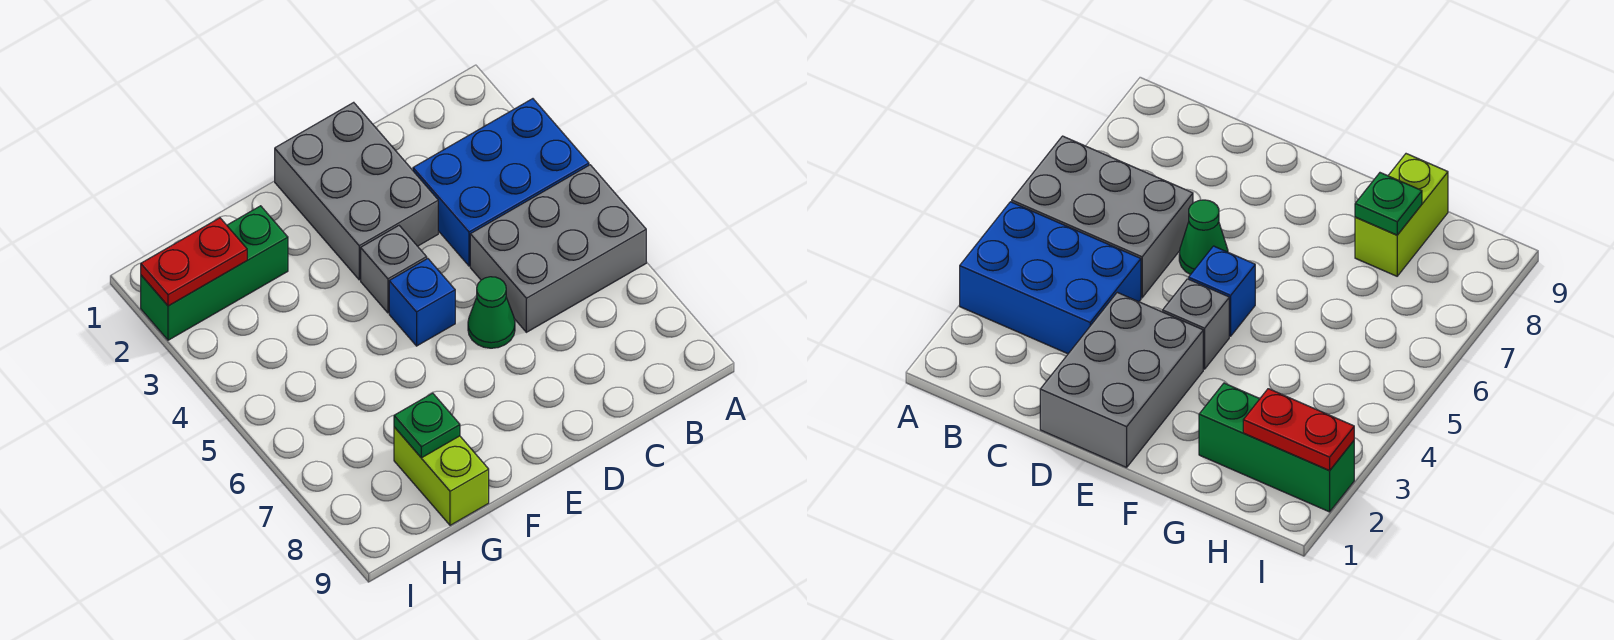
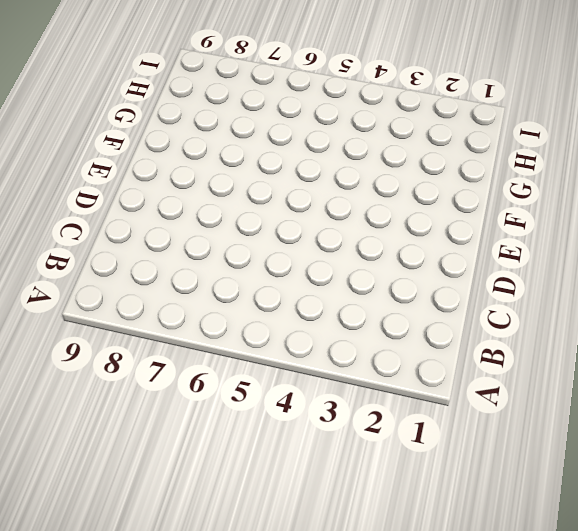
none -> blue brick A3:C4 level 1
none -> grey brick A5:C6 level 1

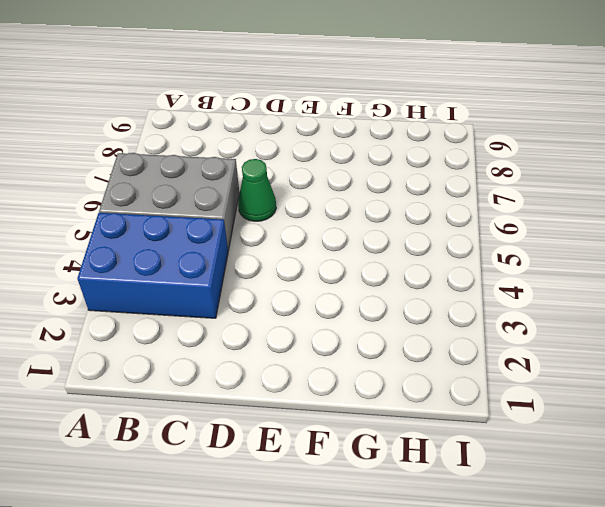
none -> grey brick D1:E3 level 1
none -> grey brick E4 level 1

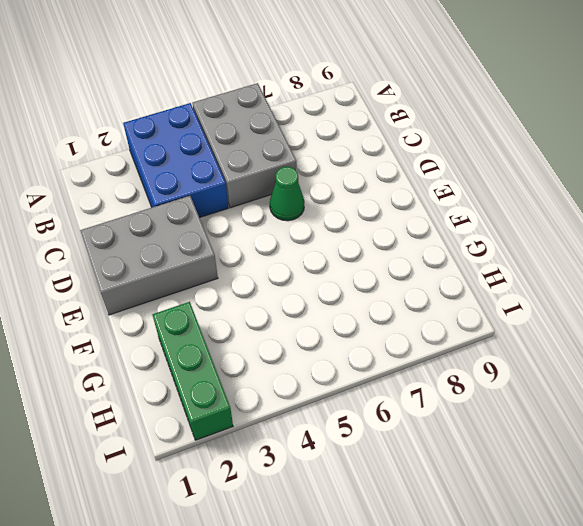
none -> grey brick E4 level 1
none -> blue brick E5 level 1

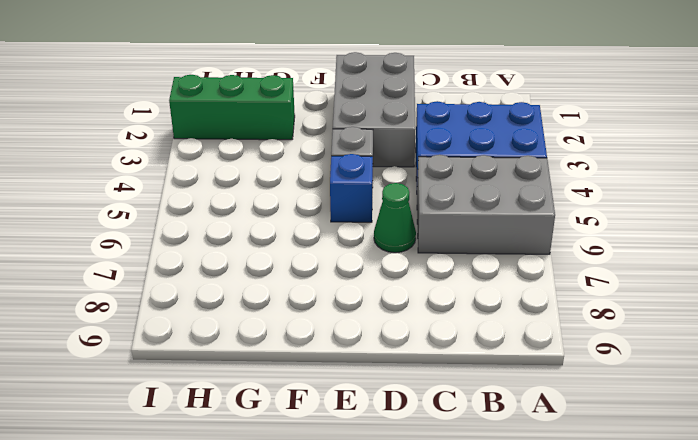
none -> lime brick G8:G9 level 1
none -> green plate G8 level 2

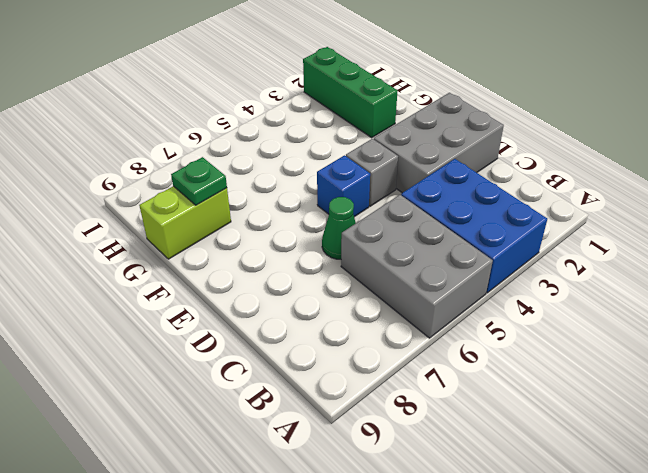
none -> red plate H2:I2 level 2

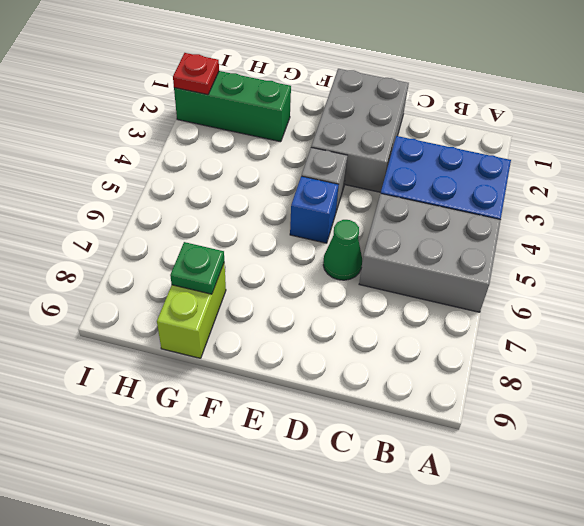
red plate I2 level 2 -> red plate H2:I2 level 2

